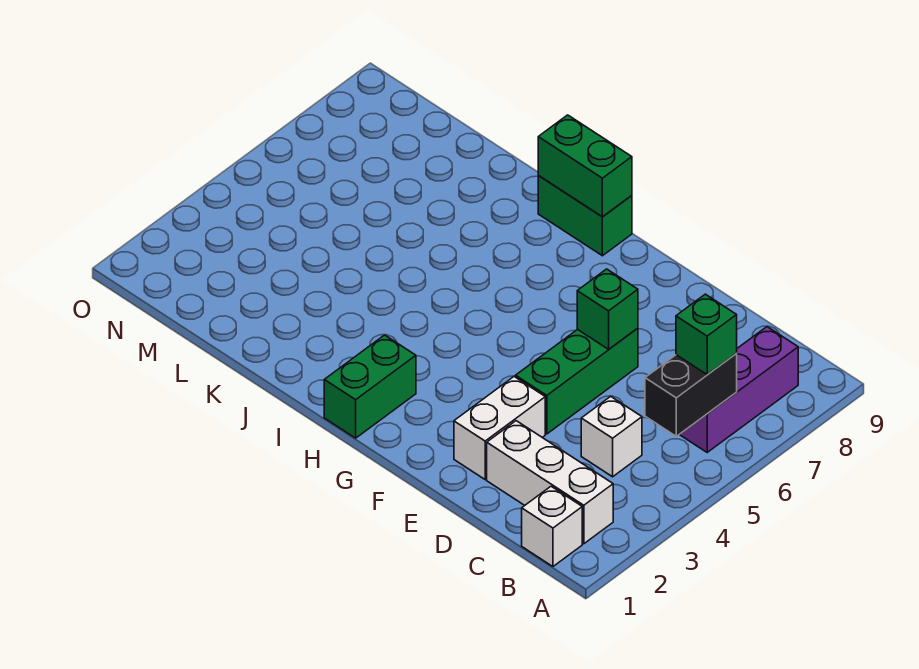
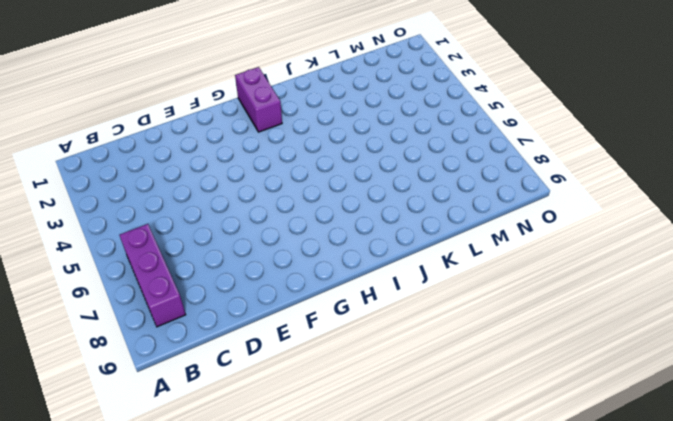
purple brick H1:H2 level 1 -> green brick H1:H2 level 1
none -> white brick B1 level 1
none -> white brick B2:D2 level 1
none -> white brick C4 level 1

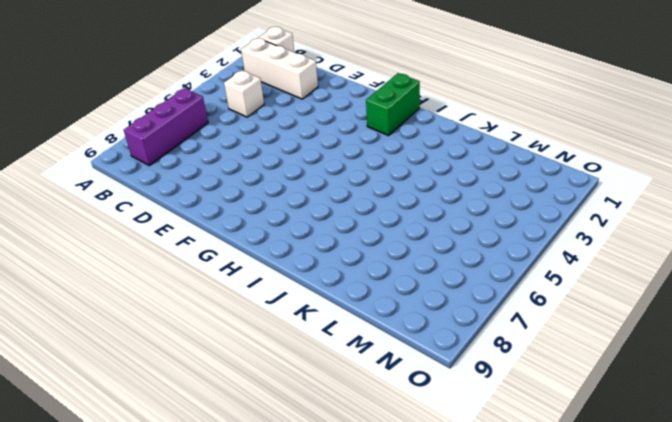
none -> white brick E2:E3 level 1
none -> green brick E4:E6 level 1
none -> green brick H9:I9 level 1

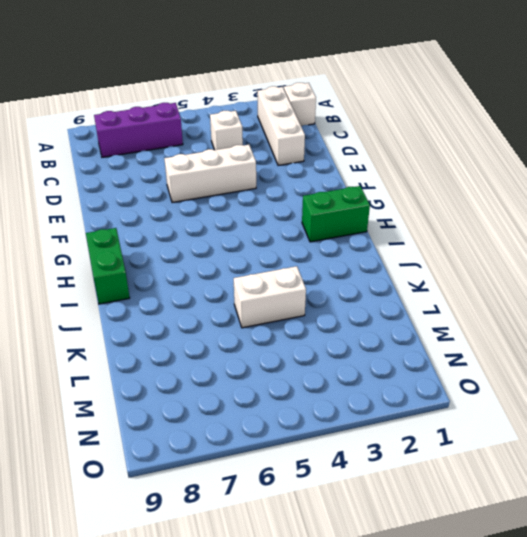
white brick E4:E6 level 1 -> green brick E4:E6 level 1
white brick K4:K5 level 1 -> white brick E2:E3 level 1
none -> black brick B5:B6 level 2
none -> green brick E6 level 2
none -> green brick H9:I9 level 2

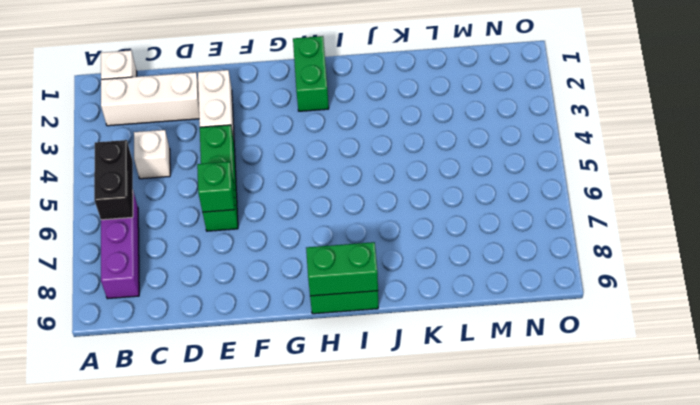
none -> green brick B6 level 3

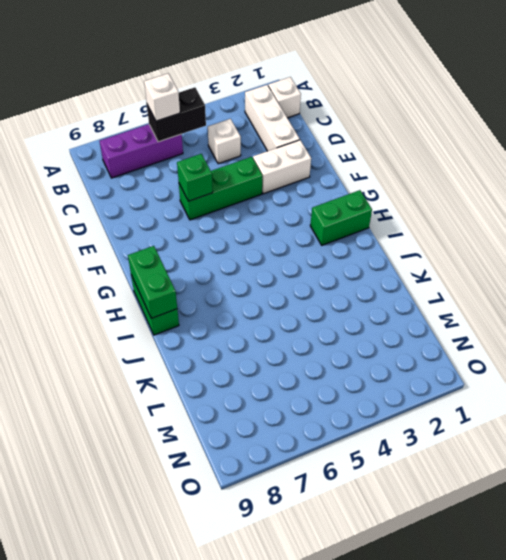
white brick B6 level 3 -> green brick B6 level 3

